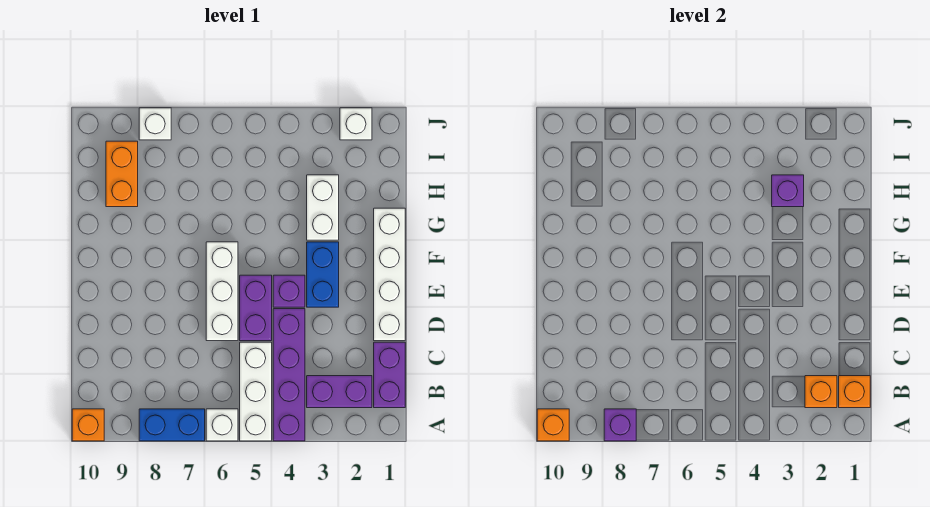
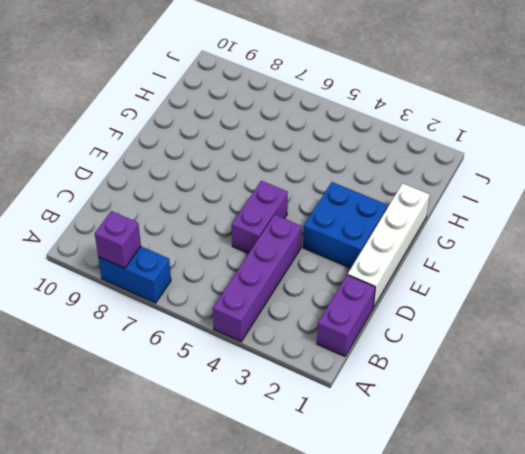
blue brick E2:F3 level 1 -> blue brick E3:F3 level 1
none -> white brick A5:C5 level 1
none -> white brick A6 level 1
none -> orange brick A10 level 1

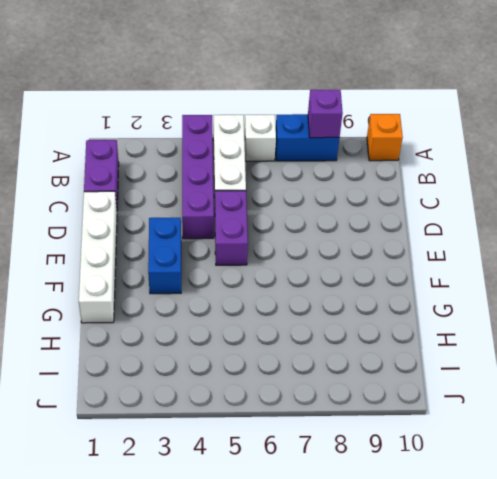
none -> purple brick B2:B3 level 1
none -> white brick D6:F6 level 1
none -> purple brick E4 level 1

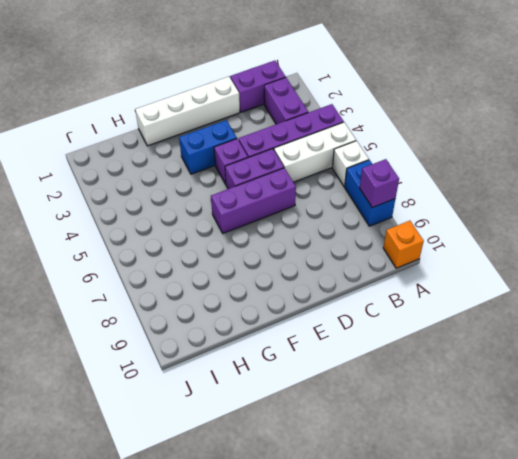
purple brick D6:F6 level 1 -> white brick D6:F6 level 1
none -> white brick G3:H3 level 1
none -> orange brick H9:I9 level 1
none -> white brick J2 level 1

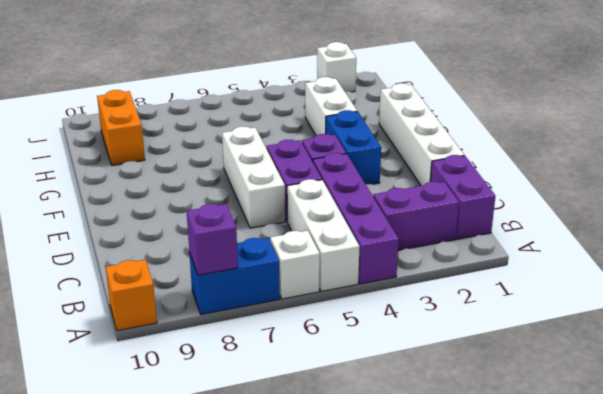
none -> white brick J8 level 1
none -> orange brick A10 level 2
none -> orange brick B1 level 2

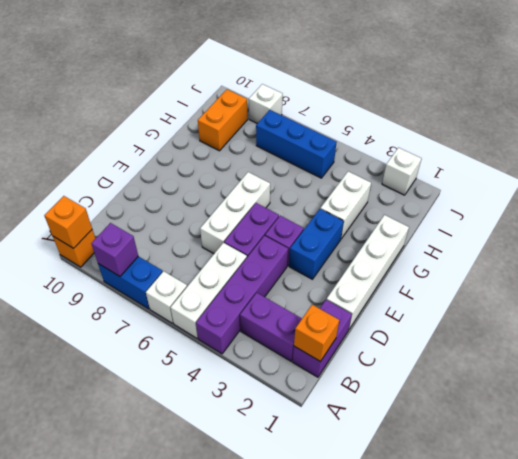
blue brick I5:I7 level 1 -> none
none -> orange brick B2 level 2
none -> purple brick H3 level 2

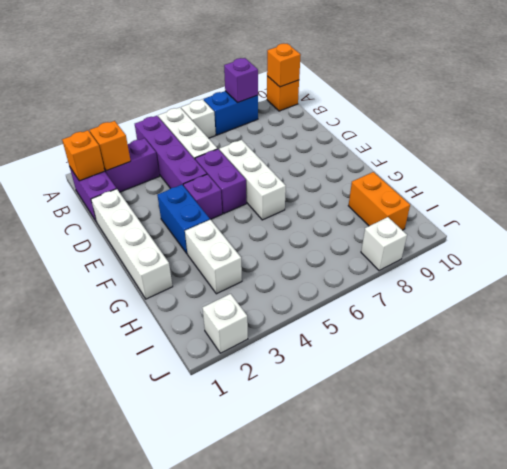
none -> purple brick H3 level 2

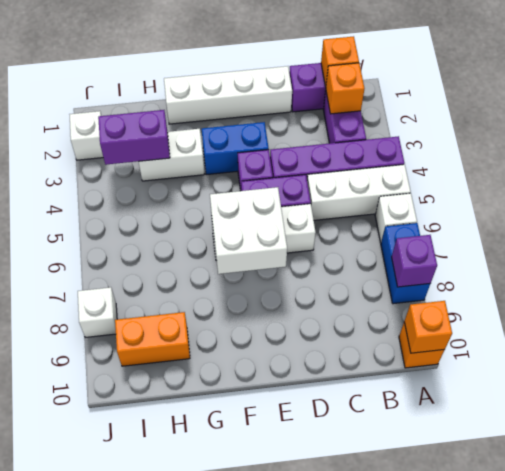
white brick E6:F7 level 2 -> none
purple brick H3:I3 level 2 -> purple brick H3 level 2

